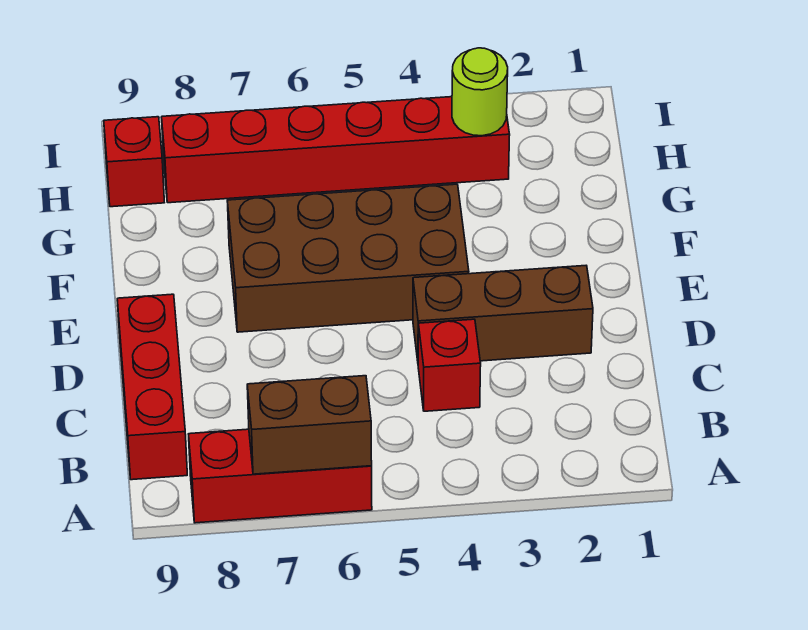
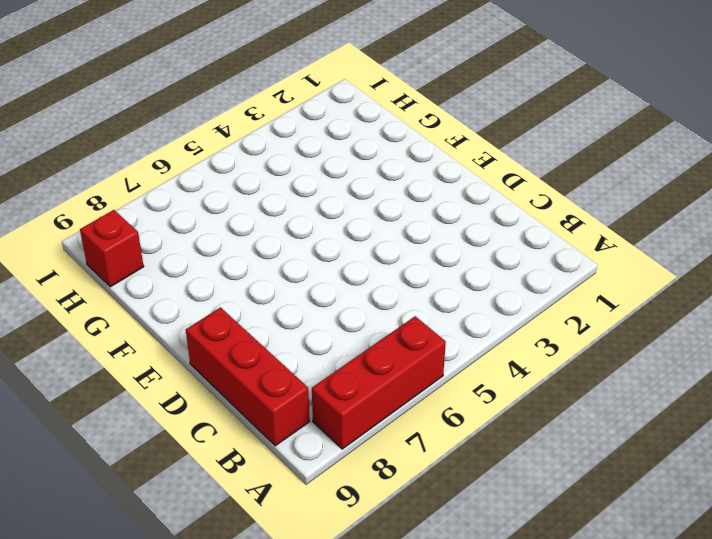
none -> red brick C4 level 1
none -> brown brick D2:D4 level 1

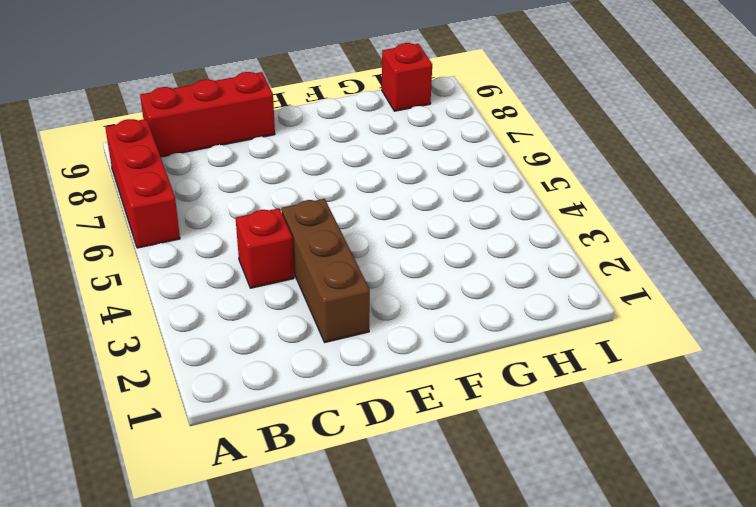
none -> brown brick E4:F7 level 1
none -> red brick H3:H8 level 1

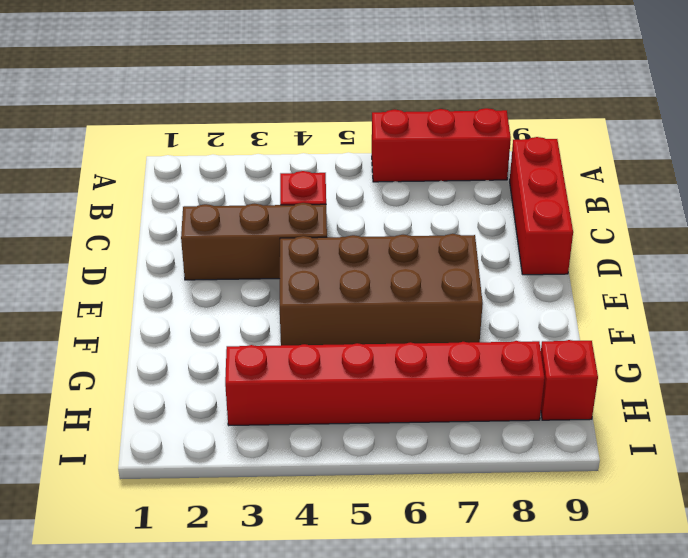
none -> brown brick A6:A7 level 2
none -> lime round brick H3 level 2

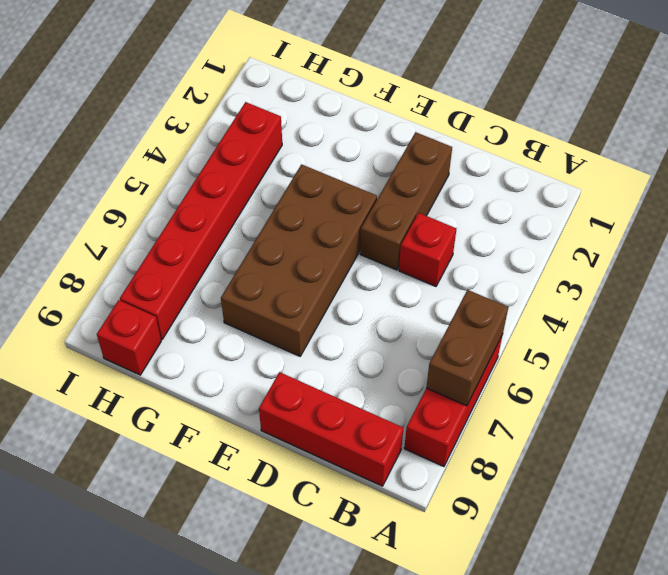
none -> lime round brick H3 level 2

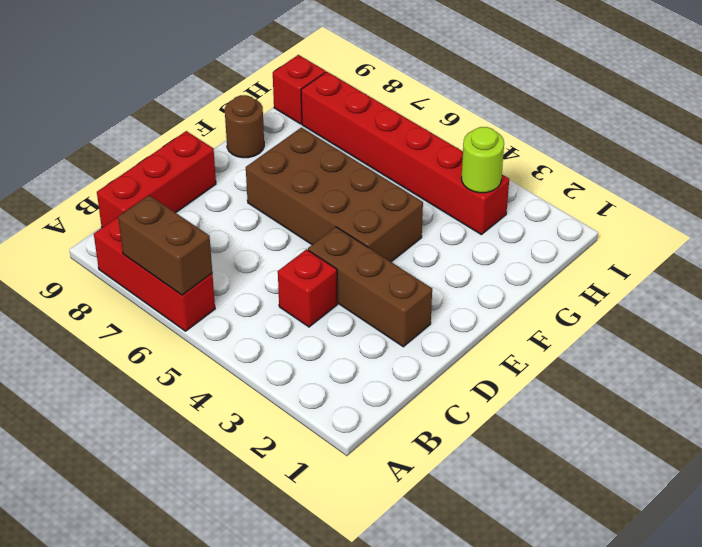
brown round brick F9 level 1 -> none

